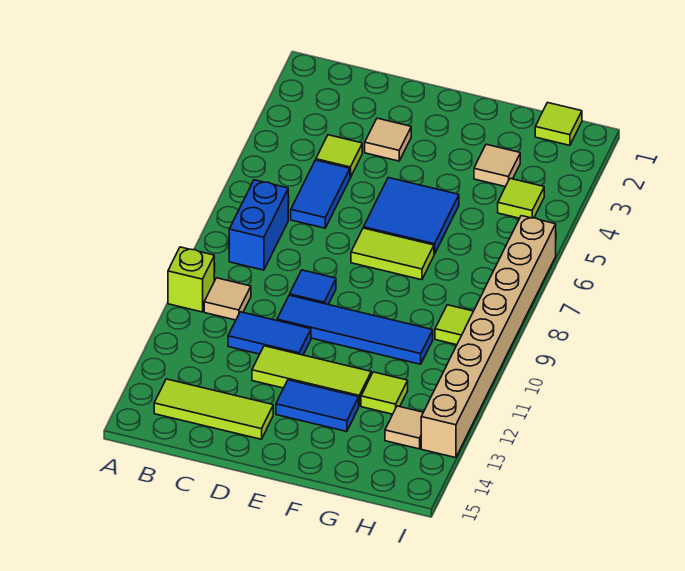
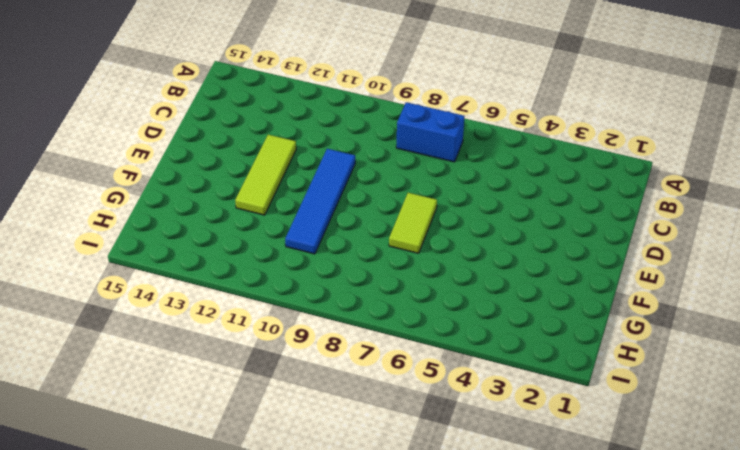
none -> lime brick A10 level 1
none -> tan tile B10 level 1
none -> lime tile B14:D14 level 1

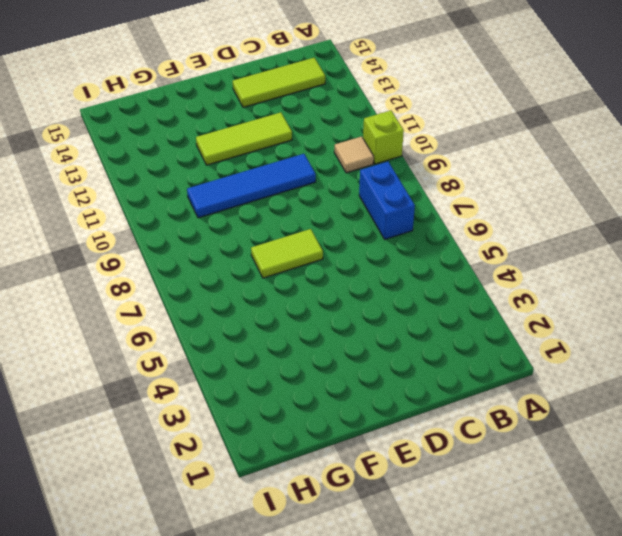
none -> lime tile C4 level 1
none -> blue tile C5:C6 level 1
none -> blue tile C11:D11 level 1

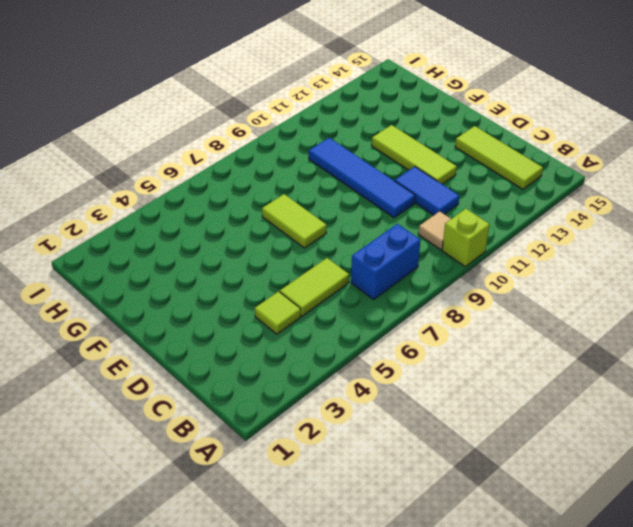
lime tile C5:C6 level 1 -> blue tile C5:C6 level 1
none -> tan tile D3 level 1
none -> blue tile D9 level 1
none -> blue tile E5:F6 level 1

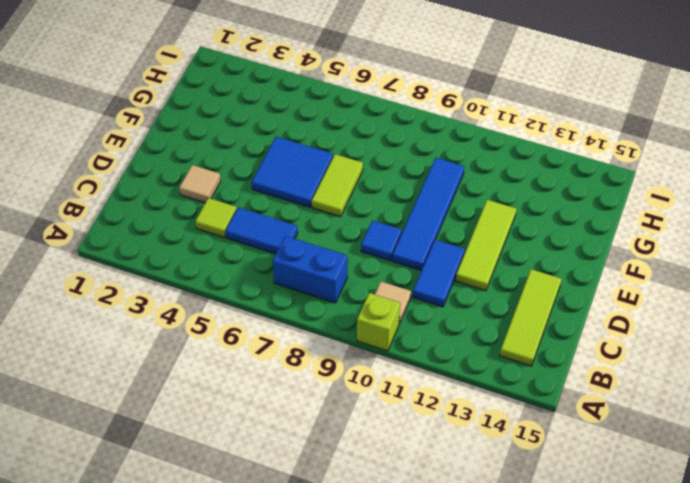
none -> blue tile E13:F13 level 1
none -> tan tile G3 level 1
none -> lime tile G12 level 1

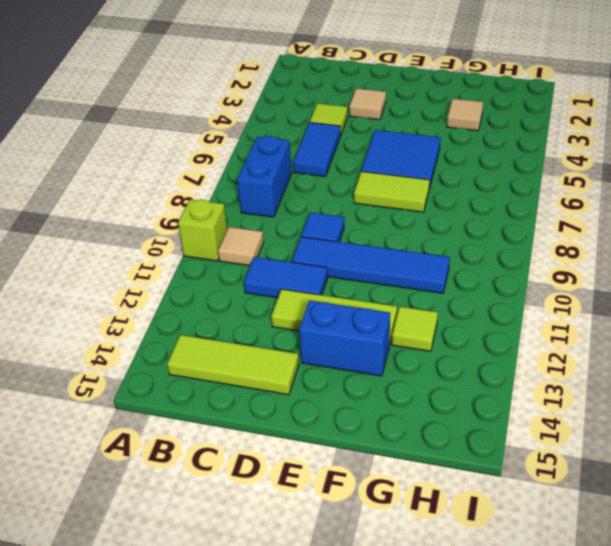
blue brick E13:F13 level 1 -> blue tile E13:F13 level 1
none -> lime tile H1 level 1
none -> lime tile H4 level 1
none -> lime tile H9 level 1

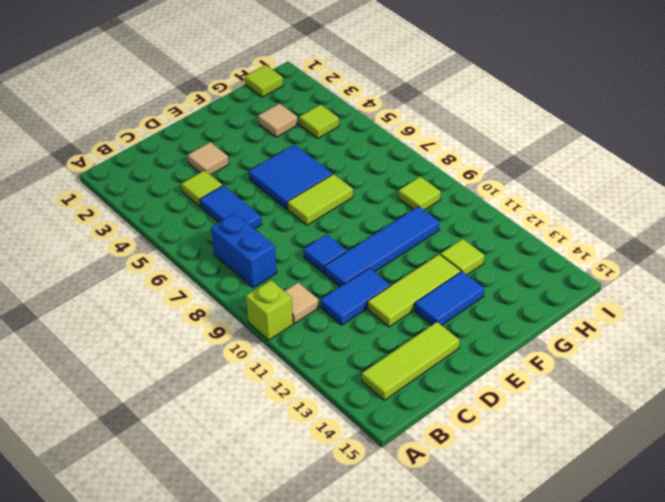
none -> tan tile H13 level 1
none -> tan brick I6:I13 level 1

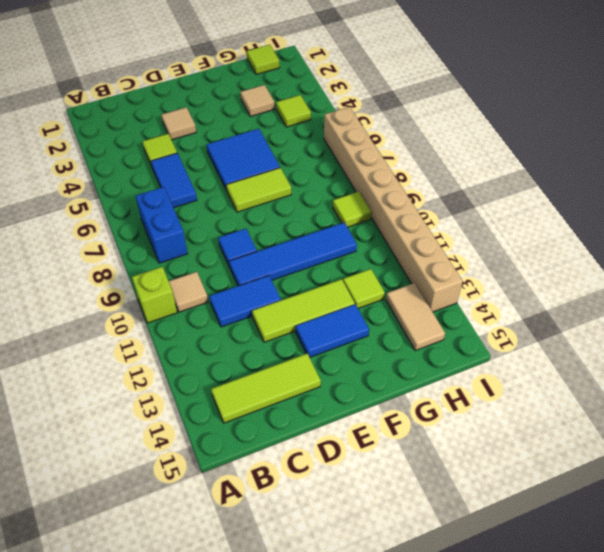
tan tile H13:H14 level 1 -> tan tile H13 level 1

